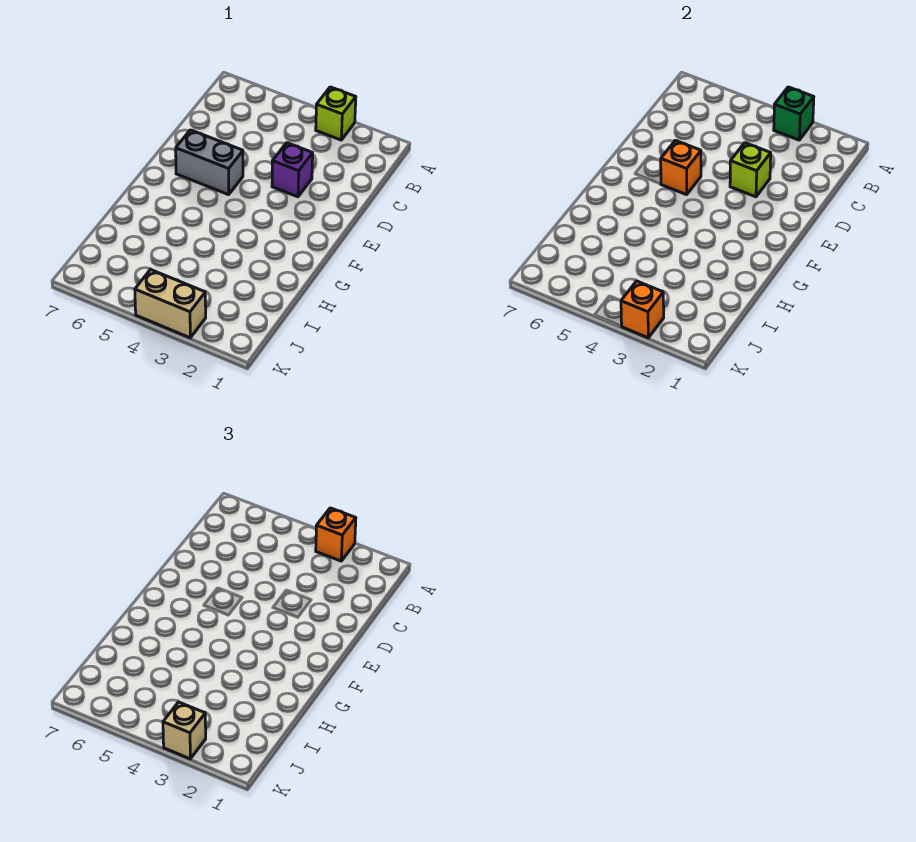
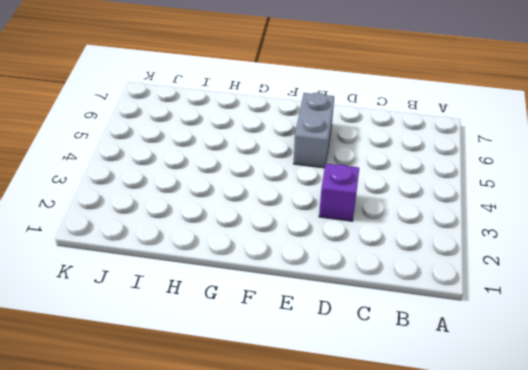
none -> lime brick A3 level 1
none -> tan brick K3:K4 level 1

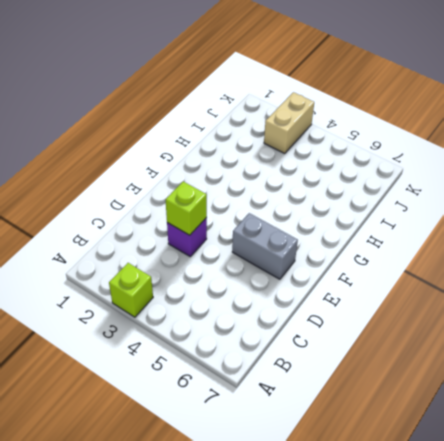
tan brick J3:K3 level 1 -> tan brick K3:K4 level 1
none -> green brick A3 level 2
none -> orange brick E5 level 2

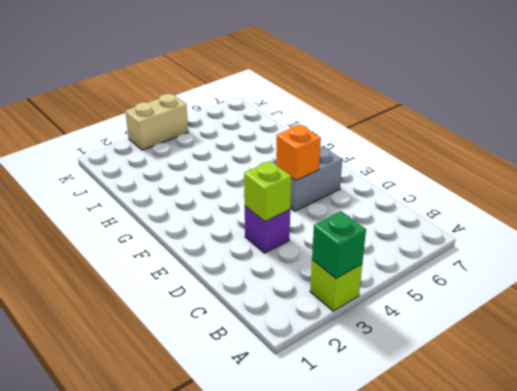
none -> orange brick K3 level 2
none -> orange brick A3 level 3

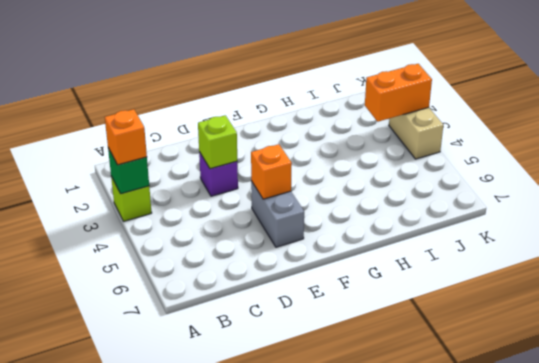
orange brick J3:K3 level 2 -> orange brick K3 level 2
none -> tan brick K3 level 3

